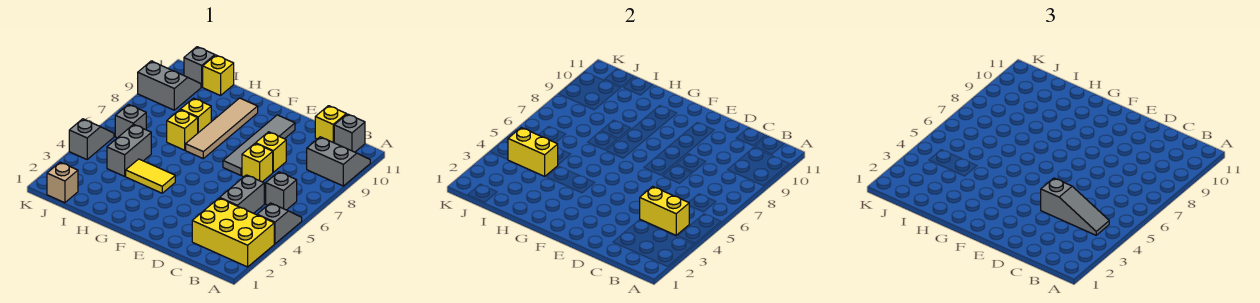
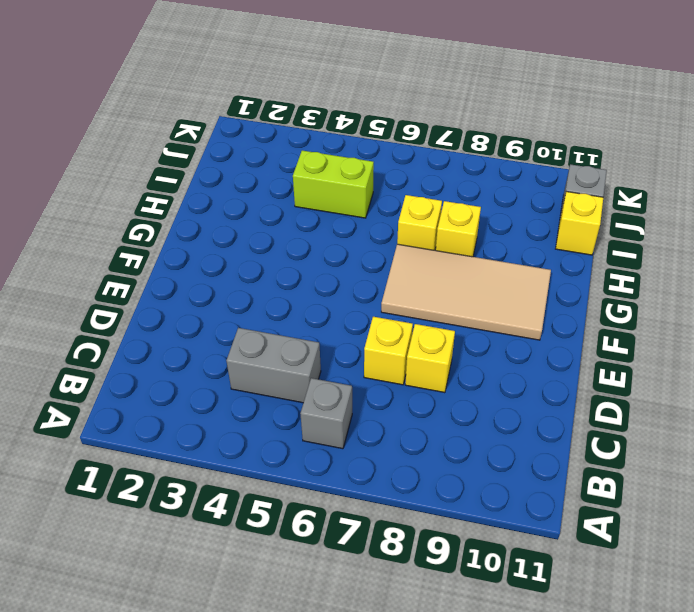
tan tile F7:G10 level 1 -> tan tile G7:G10 level 1
lime brick I4:I5 level 1 -> grey brick I4:I5 level 1
none -> yellow brick A2:C3 level 1
none -> grey slope A4:A5 level 1 top 4
none -> grey slope A9:B10 level 1 top 9

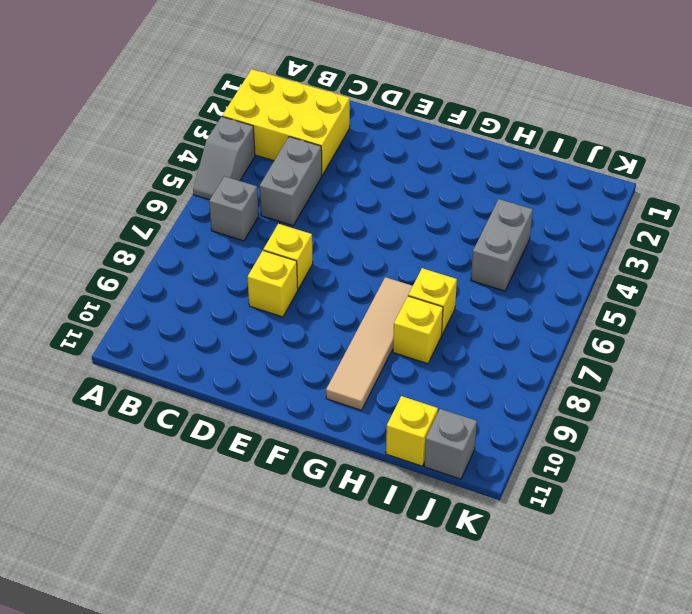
none -> grey slope A9:B10 level 1 top 9
none -> grey brick B11 level 1
none -> yellow brick C11 level 1

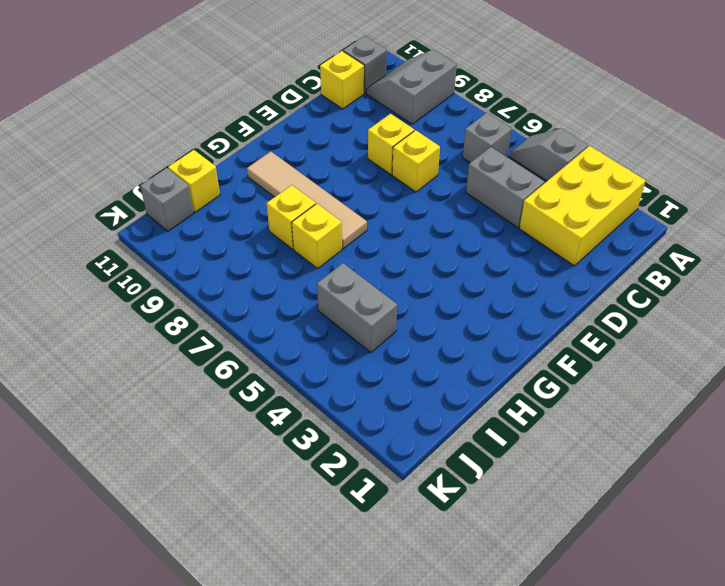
none -> grey tile E7:E10 level 1
none -> yellow tile G4:H4 level 1
none -> tan brick J1 level 1

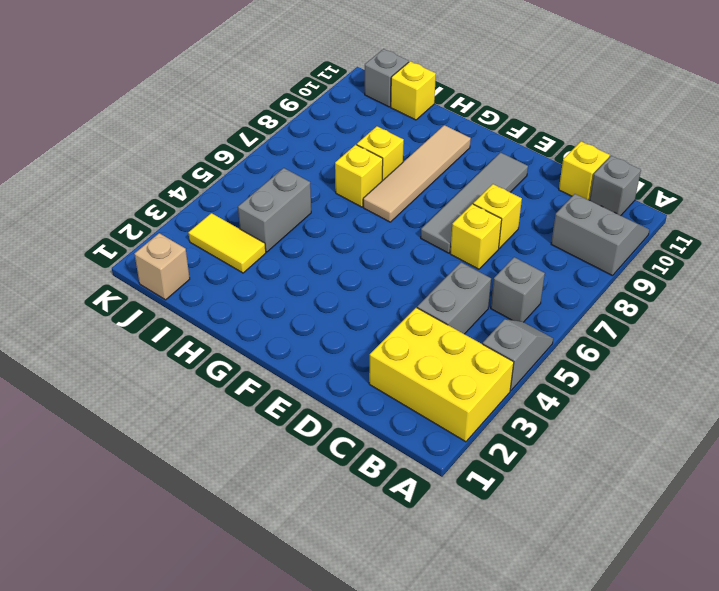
yellow tile I3:J3 level 1 -> yellow tile G4:H4 level 1
none -> grey brick J6 level 1
none -> grey slope J9:K10 level 1 top 9
none -> grey slope K4:K5 level 1 top 4

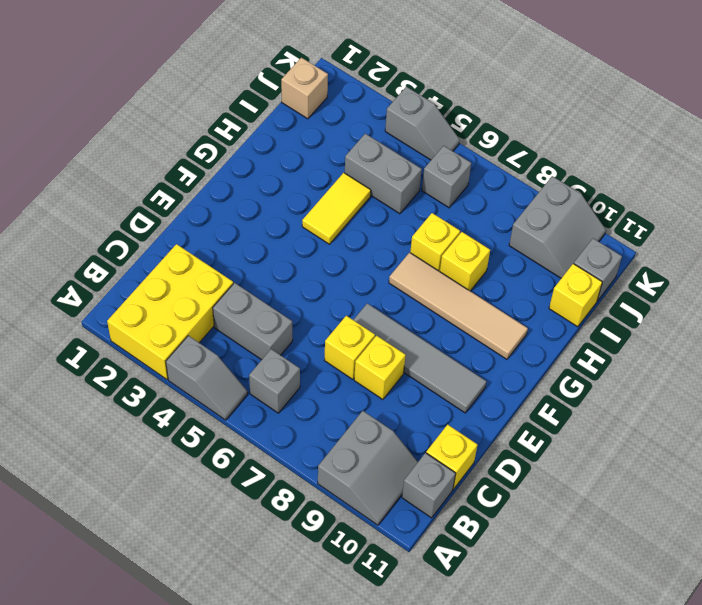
none -> yellow brick B4:C4 level 2
none -> yellow brick I4:J4 level 2
none -> grey slope B4:D4 level 3 top D

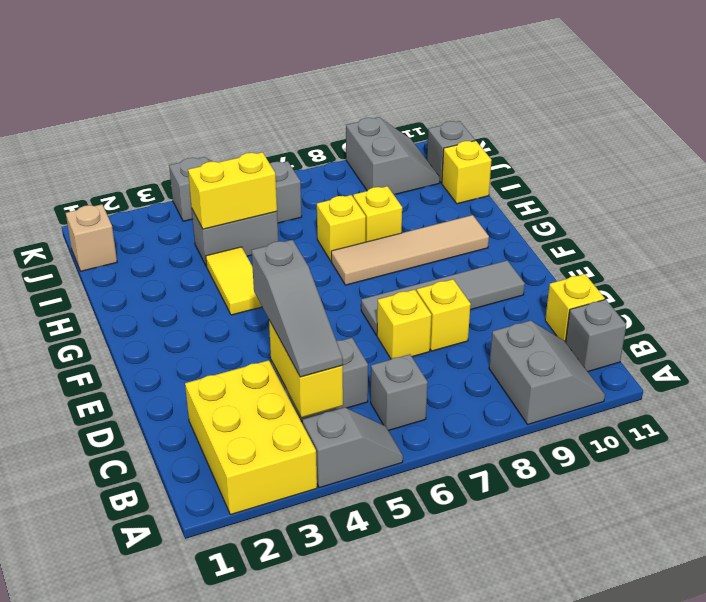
yellow brick I4:I5 level 2 -> yellow brick I4:J4 level 2

